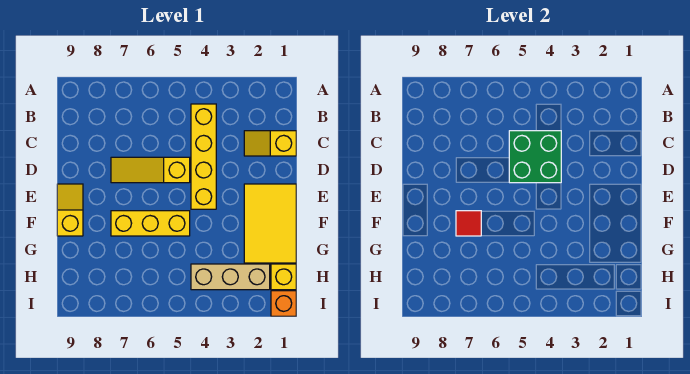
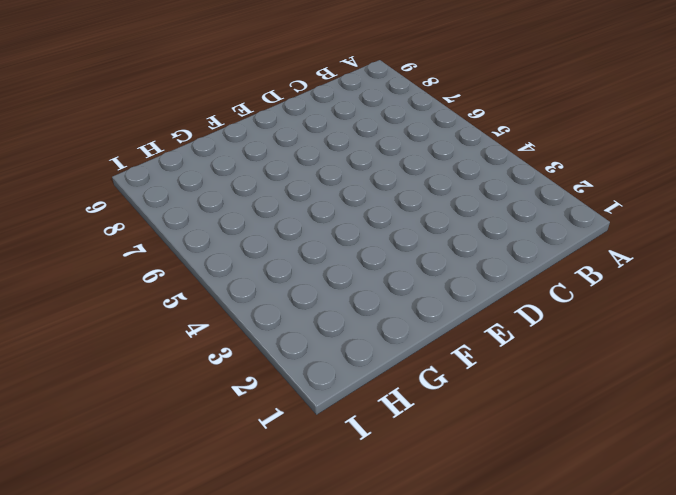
none -> yellow brick B4:E4 level 1
none -> yellow slope C1:C2 level 1 top 1

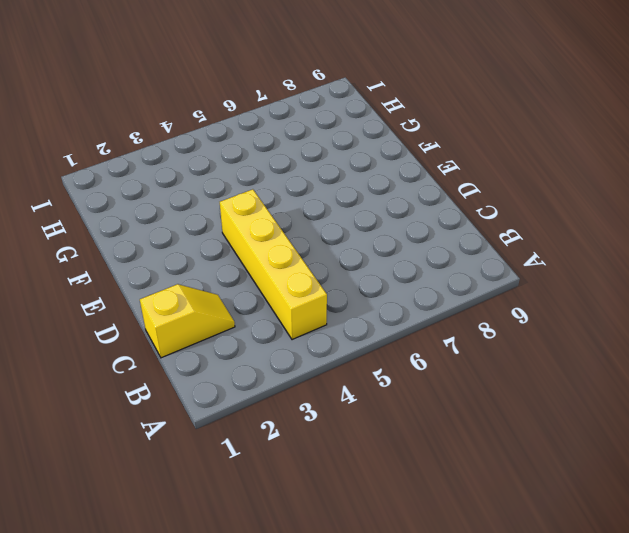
none -> yellow slope D5:D7 level 1 top 5
none -> yellow tile E1:G2 level 1

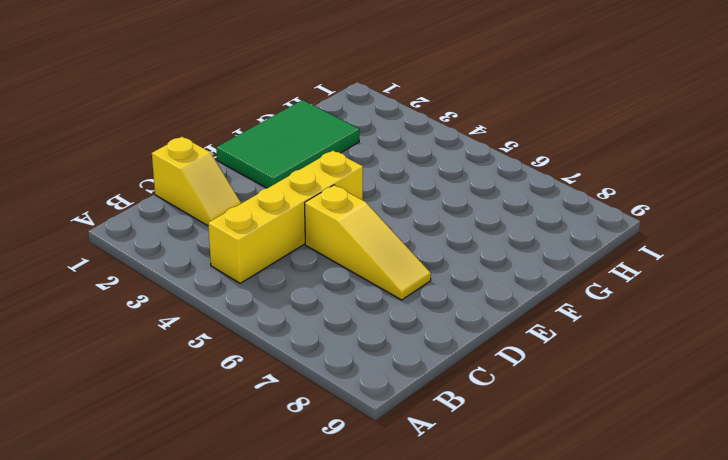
green tile E1:G2 level 1 -> yellow tile E1:G2 level 1
none -> yellow slope E9:F9 level 1 top F
none -> yellow brick F5:F7 level 1

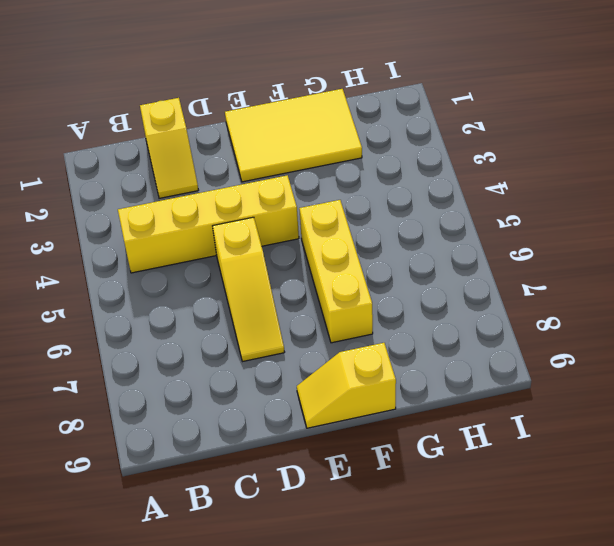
none -> yellow brick H1 level 1
none -> tan brick H2:H4 level 1

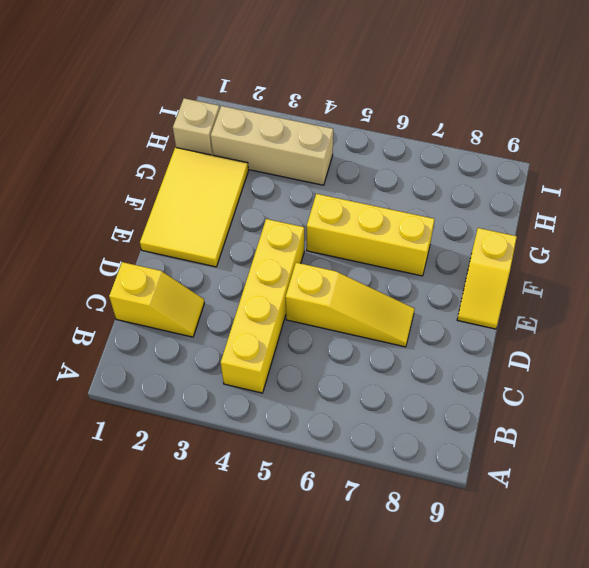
tan brick H1 level 1 -> yellow brick H1 level 1
none -> orange brick I1 level 1
none -> green brick C4:D5 level 2

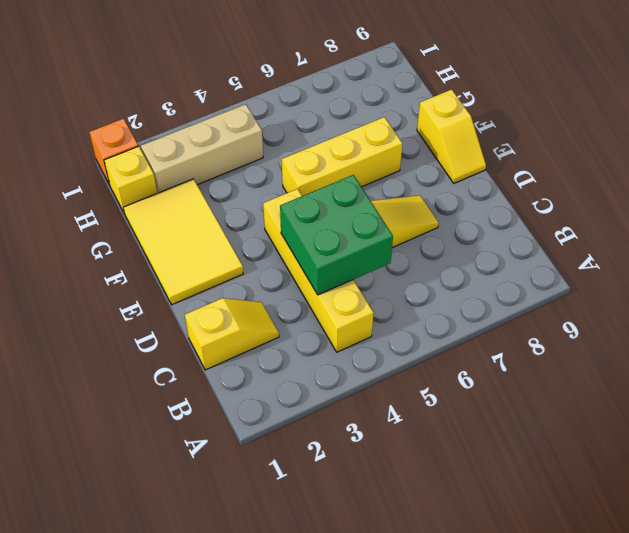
none -> red tile F7 level 2

